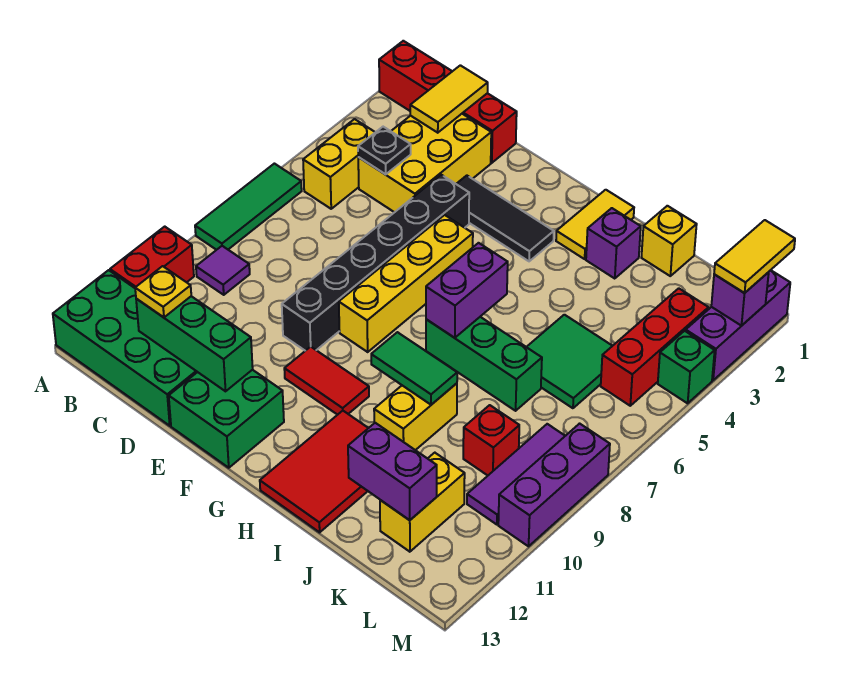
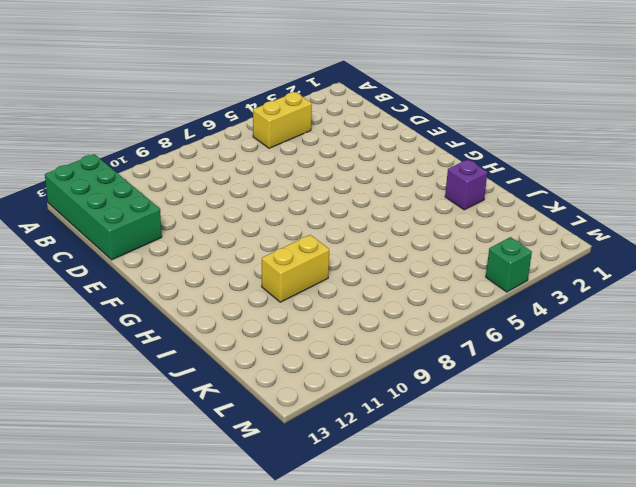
none -> red brick A1:D1 level 1
none -> green tile A6:A8 level 1
none -> red brick A10:A11 level 1
none -> purple tile B9 level 1

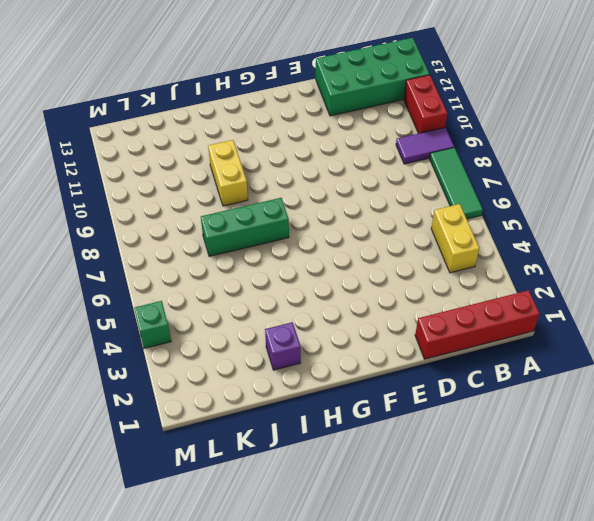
purple tile A9:B9 level 1 -> purple tile B9 level 1
none -> yellow brick C2:D4 level 1
none -> black tile E3:G3 level 1
none -> black brick E4:E9 level 1
none -> green brick E12:F13 level 1

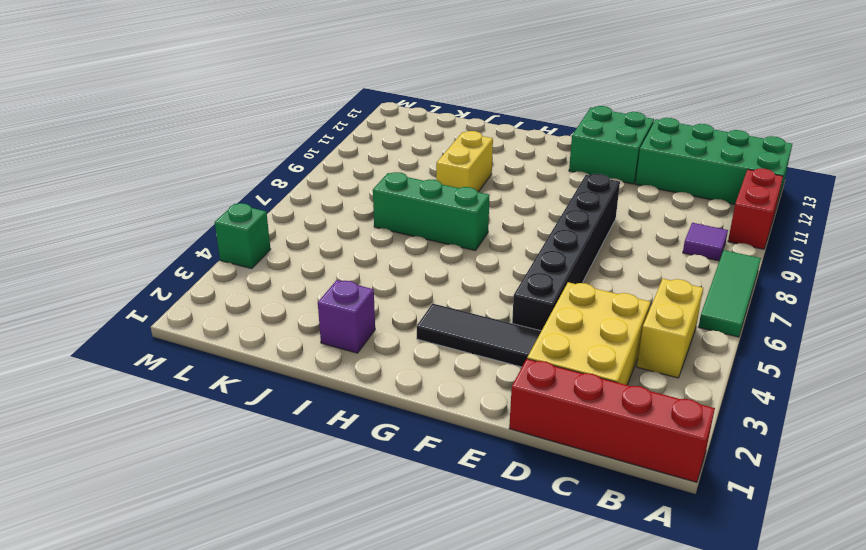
none -> yellow brick F5:F8 level 1
none -> red tile F10:G10 level 1
none -> yellow tile H1:H2 level 1
none -> red tile H11:I13 level 1

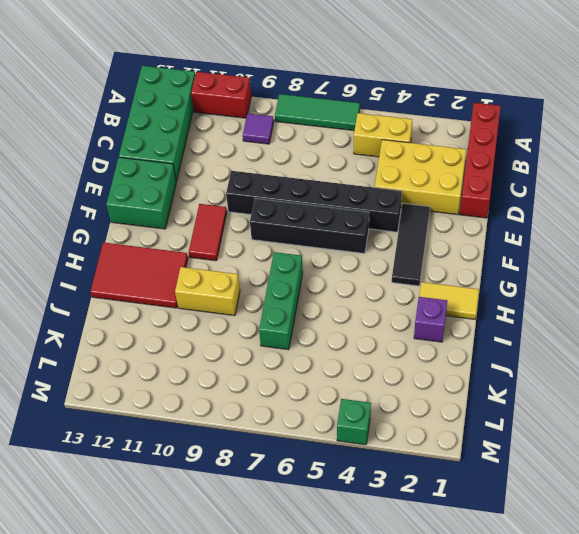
black brick F5:F8 level 1 -> yellow brick F5:F8 level 1
none -> yellow brick J1 level 1
none -> green tile J5:K6 level 1
none -> red brick K9 level 1
none -> yellow brick K11:K12 level 1

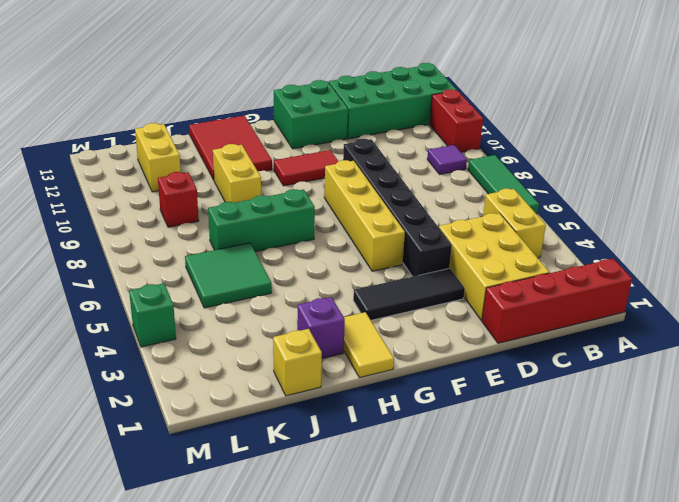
none -> red brick L3:L5 level 1
none -> purple tile L8:L10 level 1
none -> purple brick M1:M3 level 1
none -> purple brick M8:M10 level 1

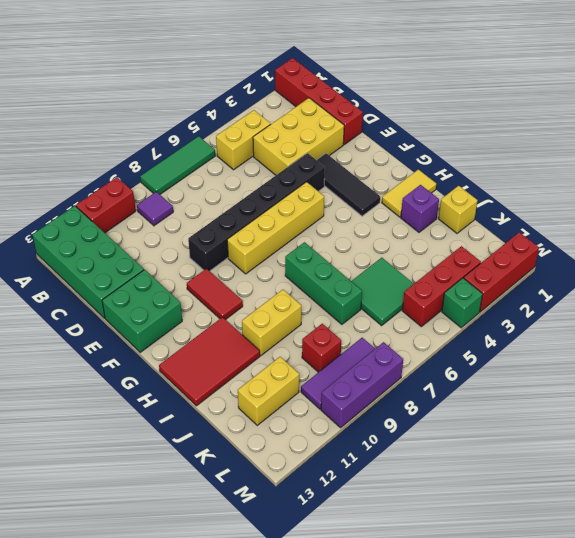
red brick M1:M3 level 1 -> purple brick M1:M3 level 1
none -> yellow tile C1:C2 level 2
none -> black plate C4 level 2
none -> green brick C12:E12 level 2
none -> purple brick H6:H7 level 2

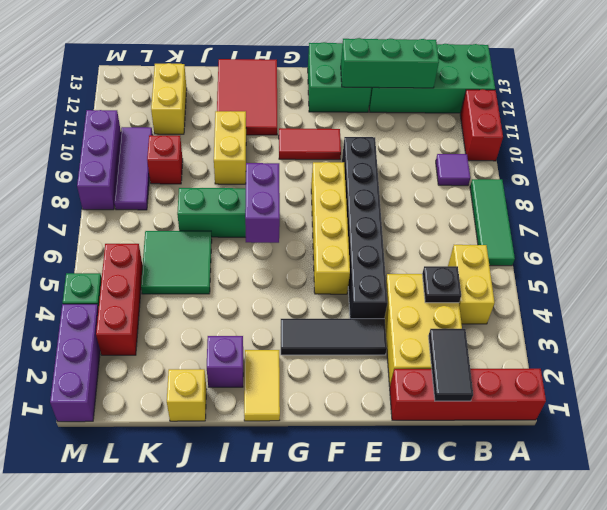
black tile C1:C2 level 2 -> yellow tile C1:C2 level 2
none -> green tile H9:I9 level 2
none -> purple brick J12:K12 level 2
none -> purple brick M2 level 2
none -> yellow plate C12 level 3

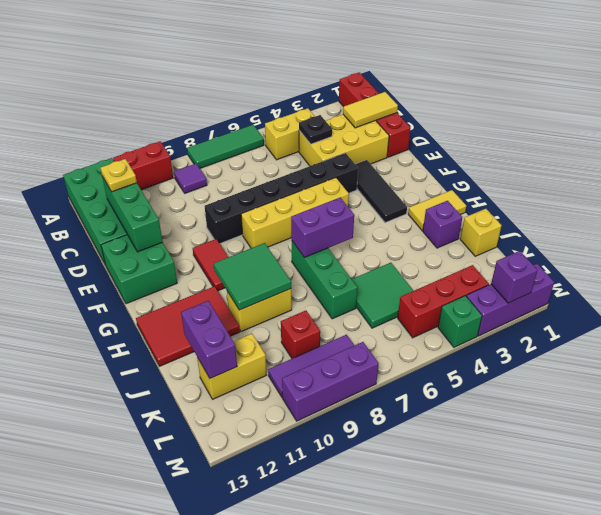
green tile H9:I10 level 2 -> green tile H9:I9 level 2
none -> yellow tile M1:M2 level 3

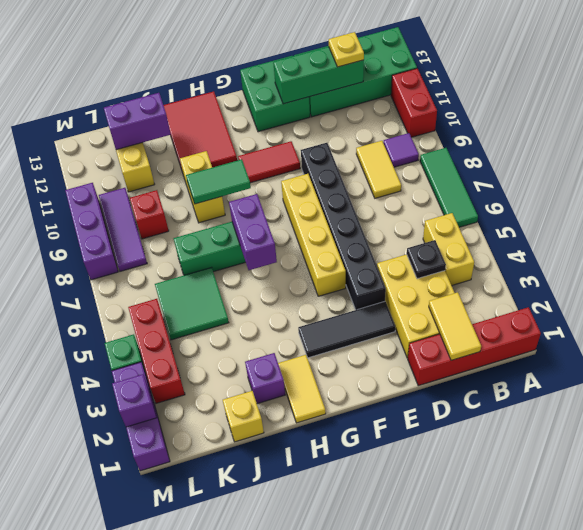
yellow tile C8:C9 level 1 -> yellow tile M1:M2 level 3

